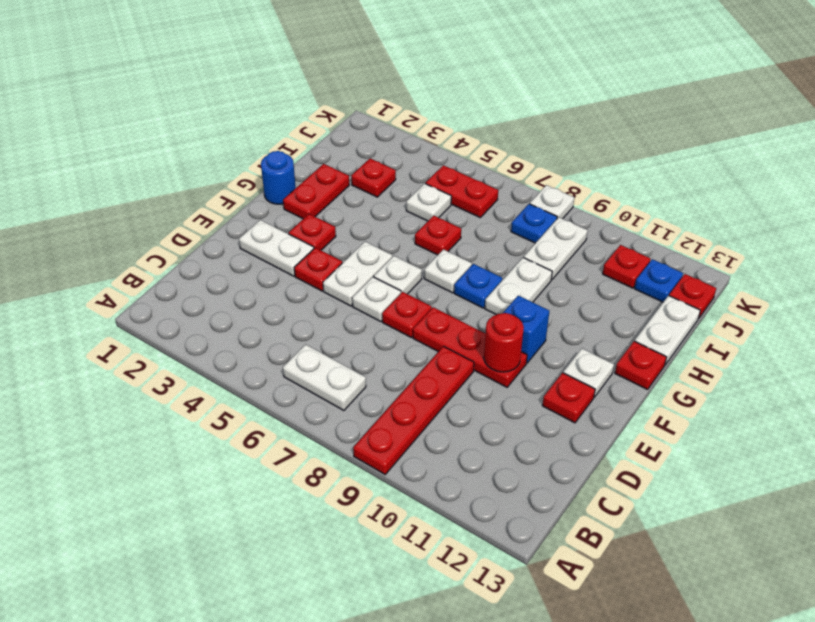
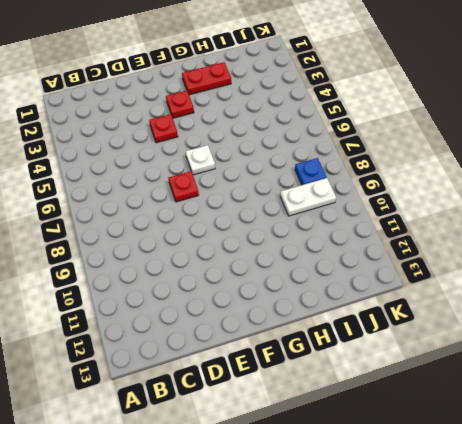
none -> red plate A9:D9 level 1
none -> white plate B6:B7 level 1
none -> white plate E2:E3 level 1
none -> white plate E5:F5 level 1

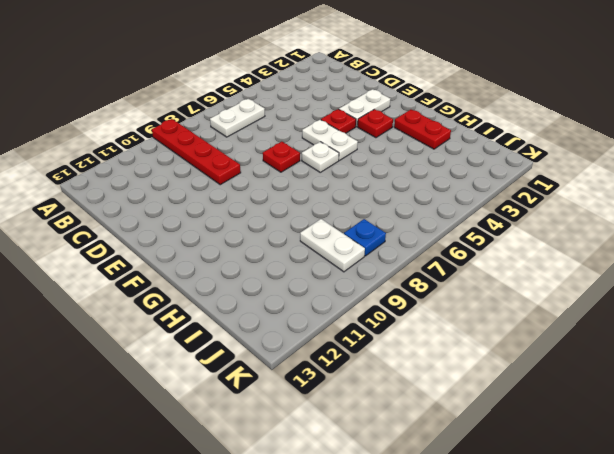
none -> white plate E6 level 1
none -> red plate E8:E10 level 1
none -> red plate E12 level 1
none -> blue brick F10 level 1

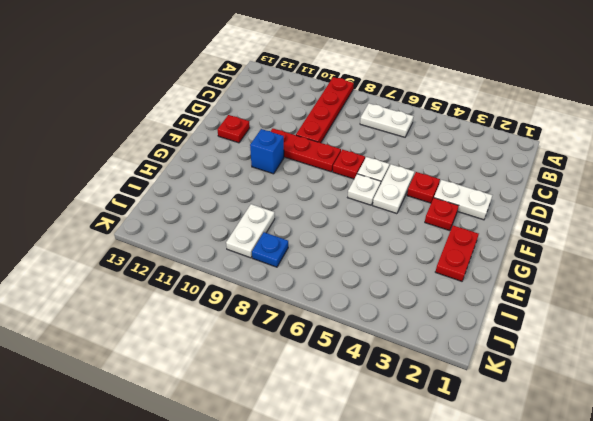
none -> white plate F12 level 1
none -> blue round brick G1 level 1
none -> white plate G7 level 1
none -> blue plate G8 level 1

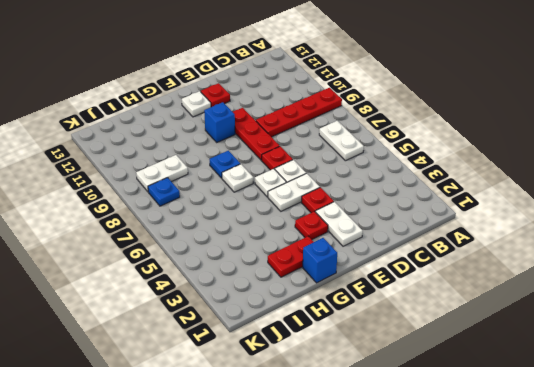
blue brick G1 level 1 -> blue round brick G1 level 1
none -> white plate G9:H9 level 1
none -> red plate G13 level 1
none -> red plate H6 level 1
none -> white plate H13:I13 level 1

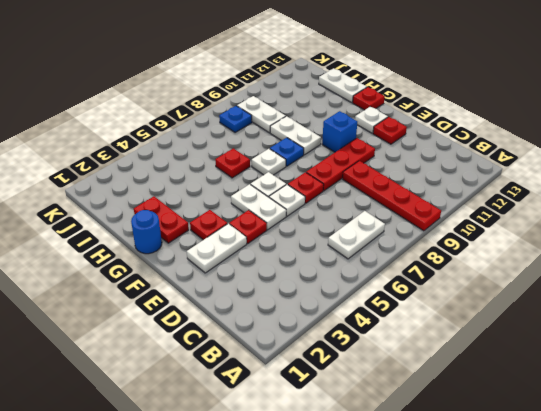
none -> red plate I3 level 1
none -> white plate I5 level 1
none -> red plate J5:J6 level 1
none -> red plate J11 level 1

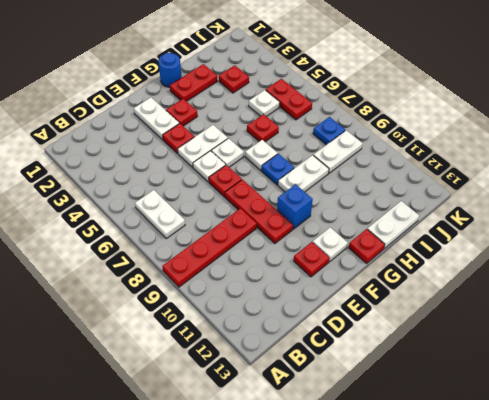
none -> red plate J11 level 1
none -> blue plate J12 level 1
none -> red plate J13 level 1
none -> white plate K8 level 1

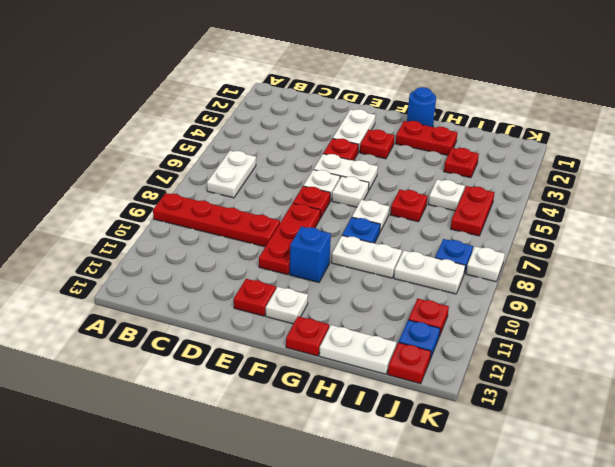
none -> red round brick E10 level 2

